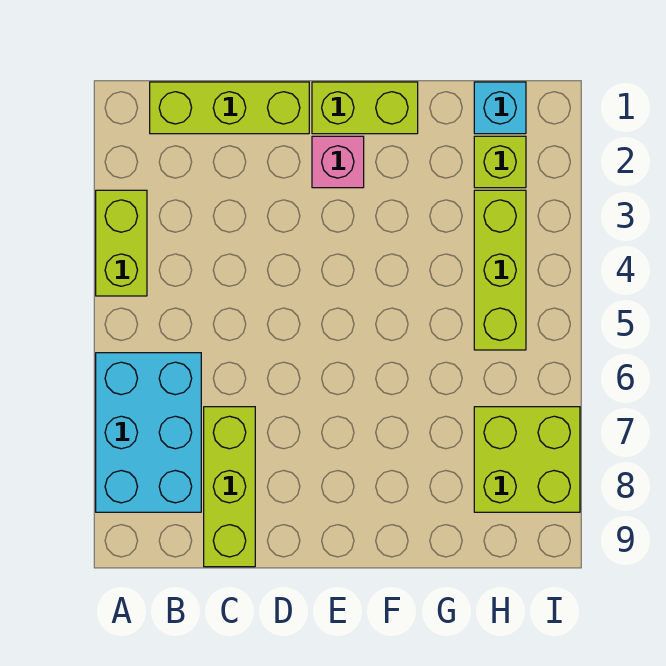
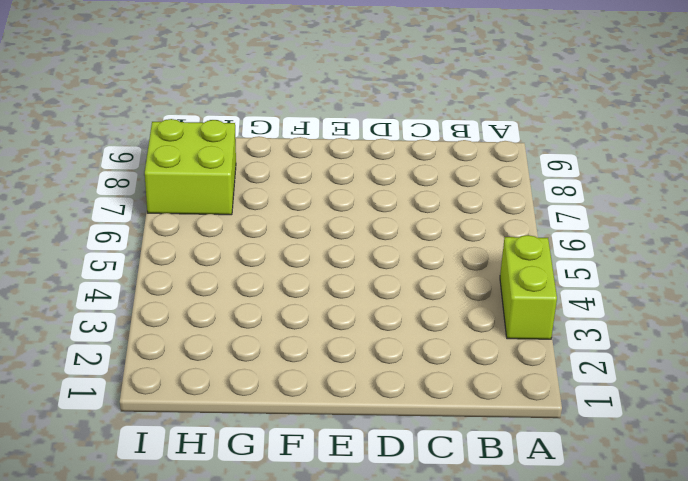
none -> cyan brick A6:B8 level 1
none -> lime brick B1:D1 level 1

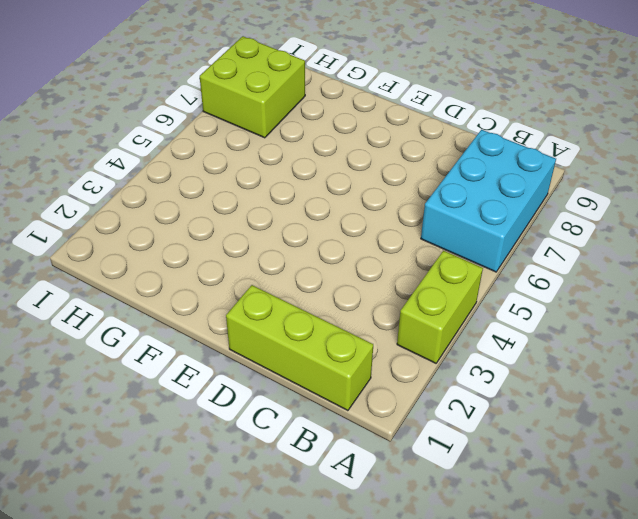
none -> lime brick C7:C9 level 1
none -> lime brick E1:F1 level 1

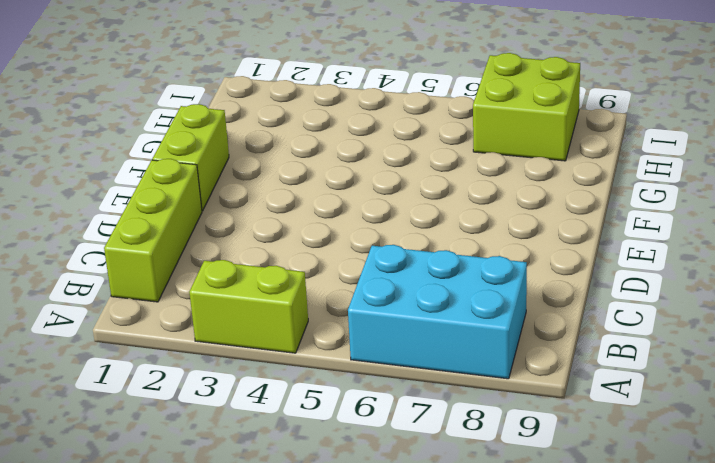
none -> lime brick C7:C9 level 1
none -> pink brick E2 level 1

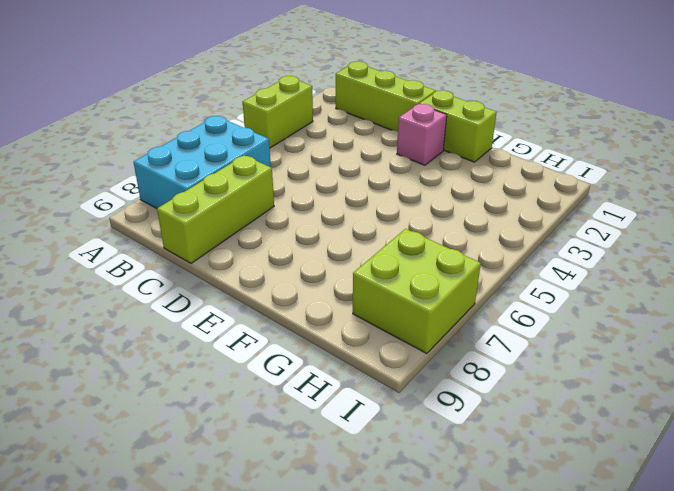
none -> cyan brick H1 level 1
none -> lime brick H2 level 1

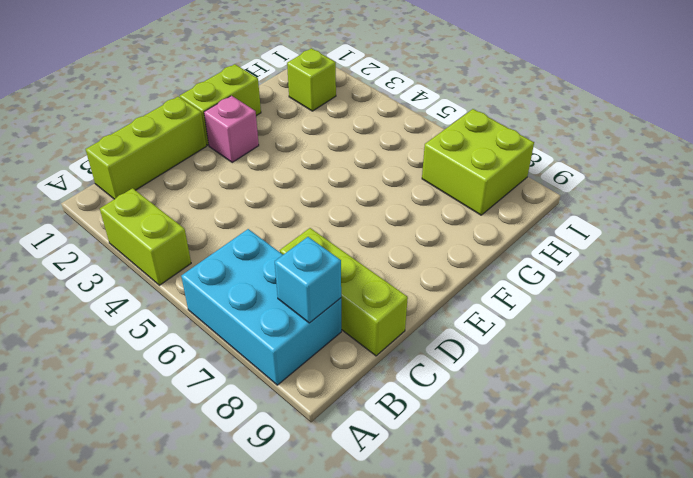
cyan brick B8 level 2 -> cyan brick H1 level 1
none -> lime brick H3:H5 level 1

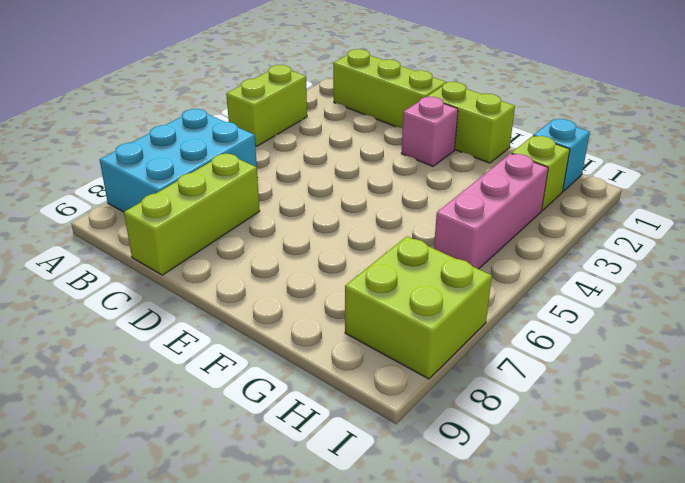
pink brick H3:H5 level 1 -> lime brick H3:H5 level 1

